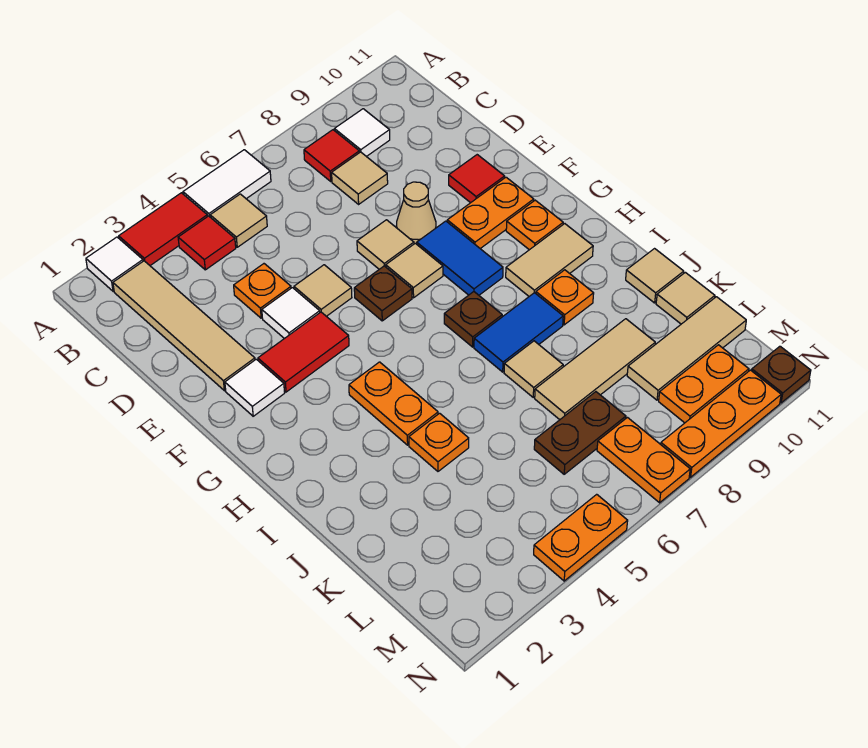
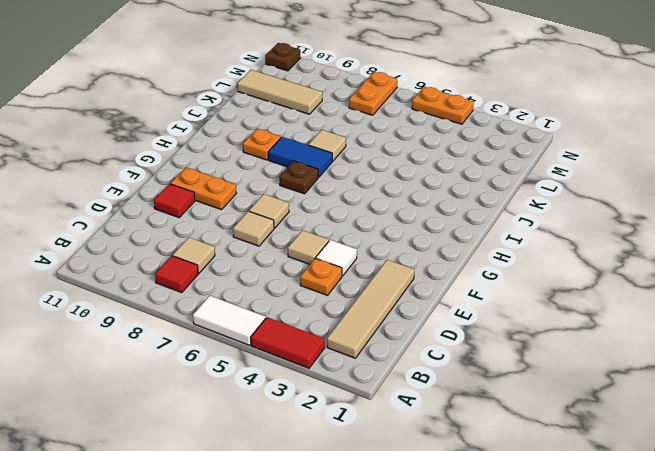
none -> white tile A2 level 1
none -> red tile B4 level 1
none -> tan tile B5 level 1
none -> white tile B9 level 1

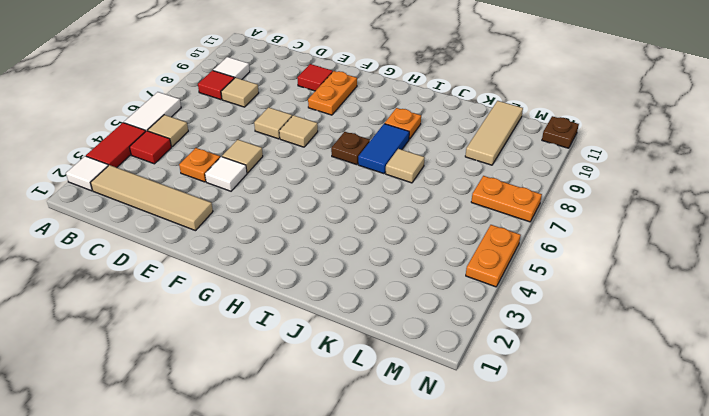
none -> tan cone E8 level 1
none -> white tile F2 level 1
none -> red tile F3:F4 level 1
none -> brown plate F6 level 1

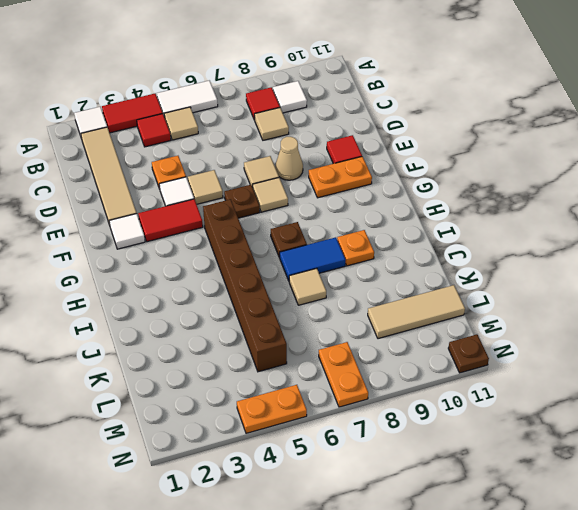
brown brick G5:L5 level 1 -> none
none -> blue tile F8:G8 level 1
none -> orange plate G10 level 1
none -> orange plate H4:I4 level 1
none -> tan tile H9:H10 level 1

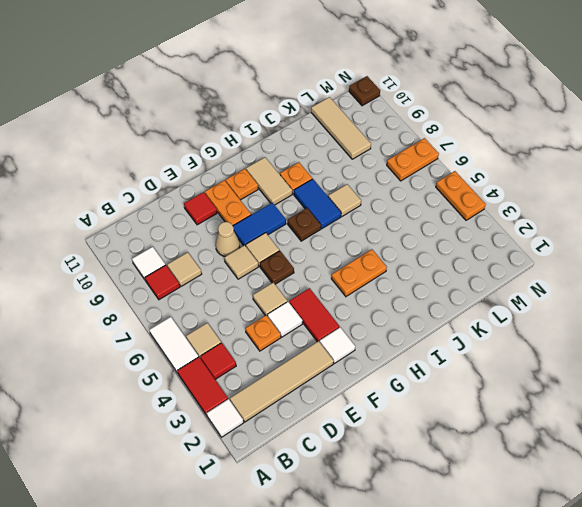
none -> orange plate J4 level 1
none -> tan tile J11 level 1
none -> tan tile K7:K9 level 1
none -> tan tile K11 level 1

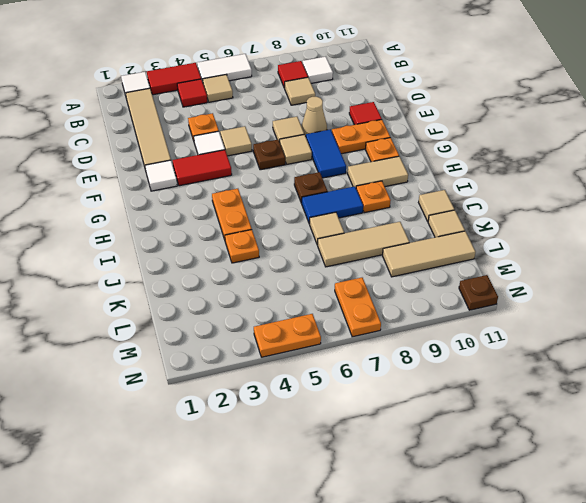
none -> brown plate L6:L7 level 1
none -> orange plate M9:M10 level 1
none -> orange plate N8:N10 level 1

